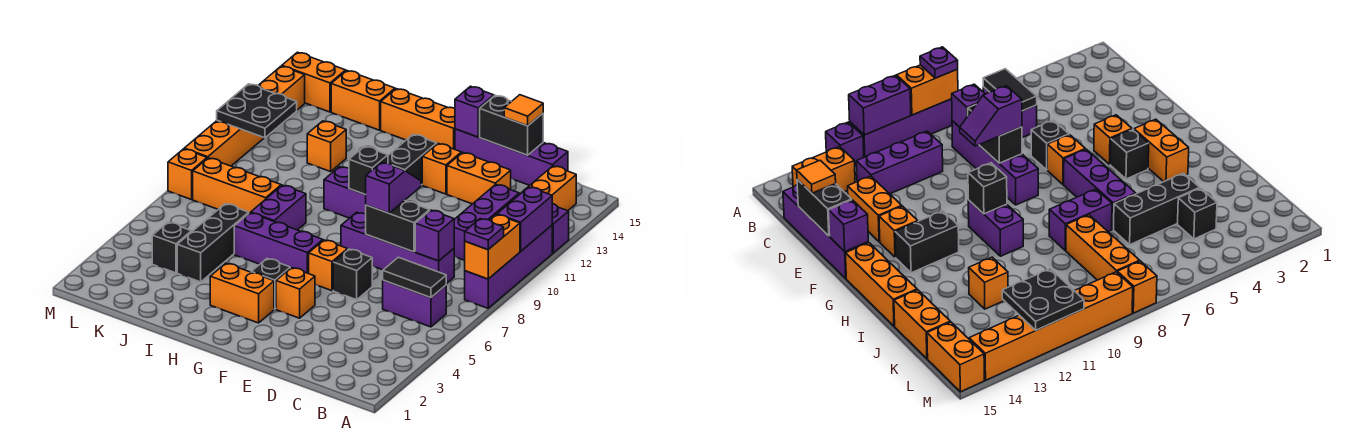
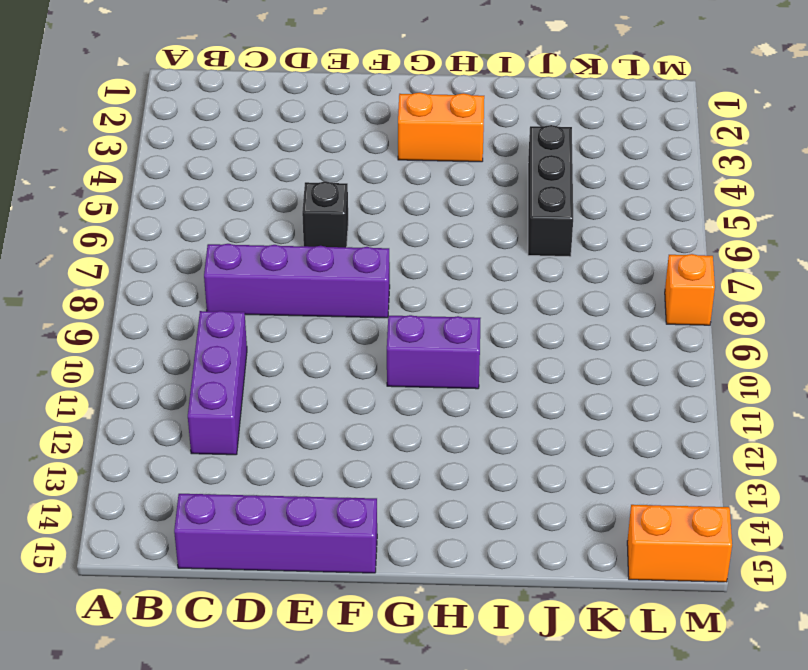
none -> purple brick A8:A11 level 1
none -> purple brick A12 level 1
none -> purple brick B6:C6 level 1
none -> orange brick B13:B14 level 1

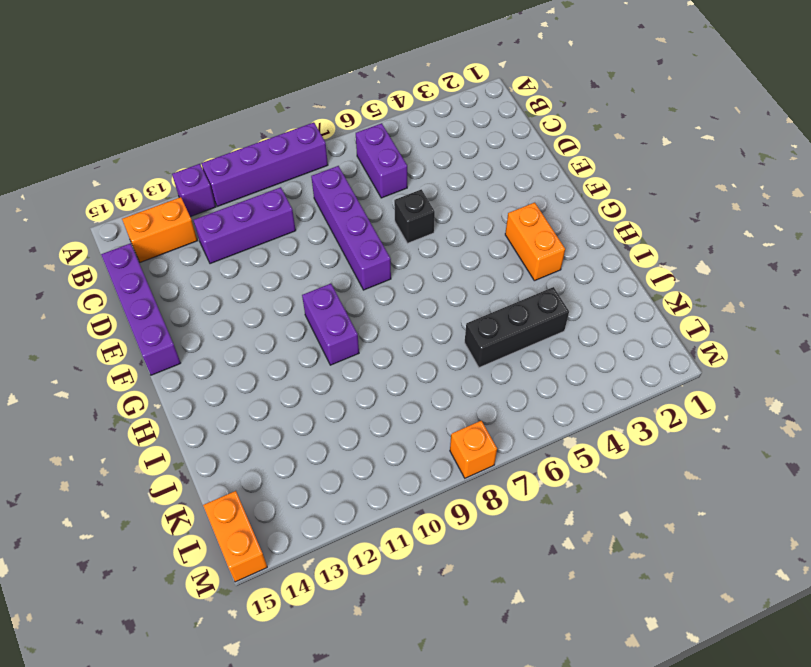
none -> orange brick D13:E13 level 1
none -> orange brick F4 level 1
none -> orange brick F6 level 1
none -> orange brick F13 level 1

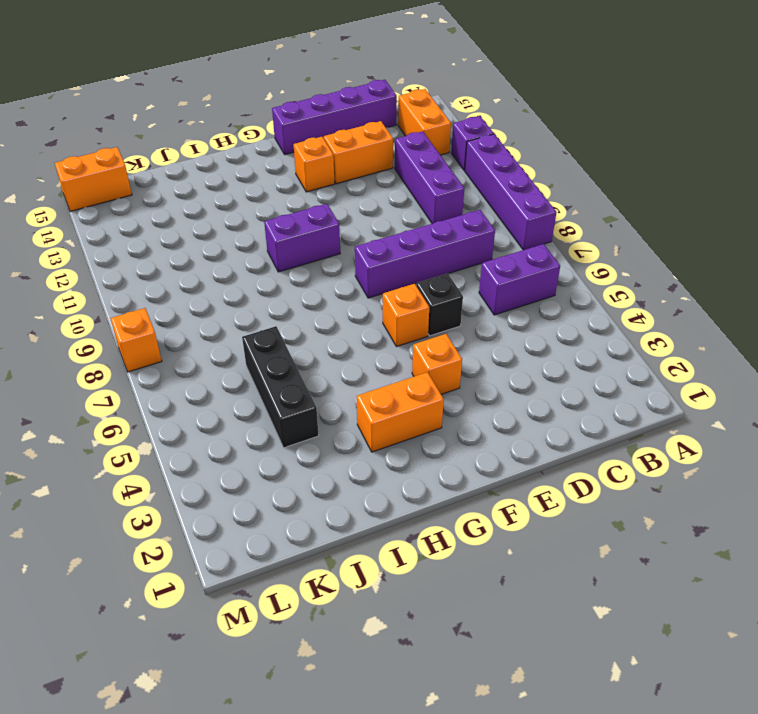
none -> black brick G4 level 1
none -> purple brick G6:I6 level 1
none -> black brick G12:G13 level 1
none -> orange brick G15:I15 level 1

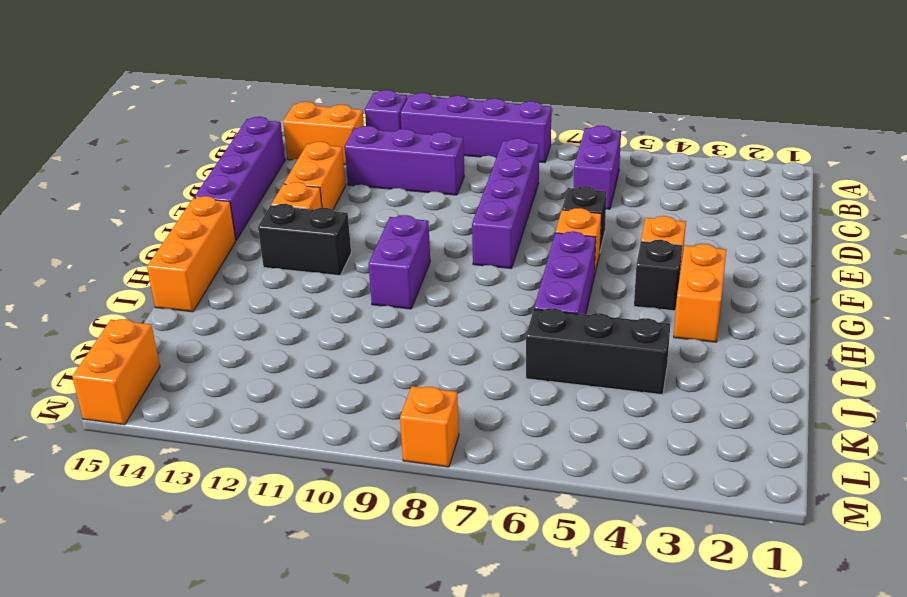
none -> purple brick I7:I8 level 1
none -> orange brick J8:L8 level 1
none -> orange brick J12 level 1
none -> orange brick J15:K15 level 1

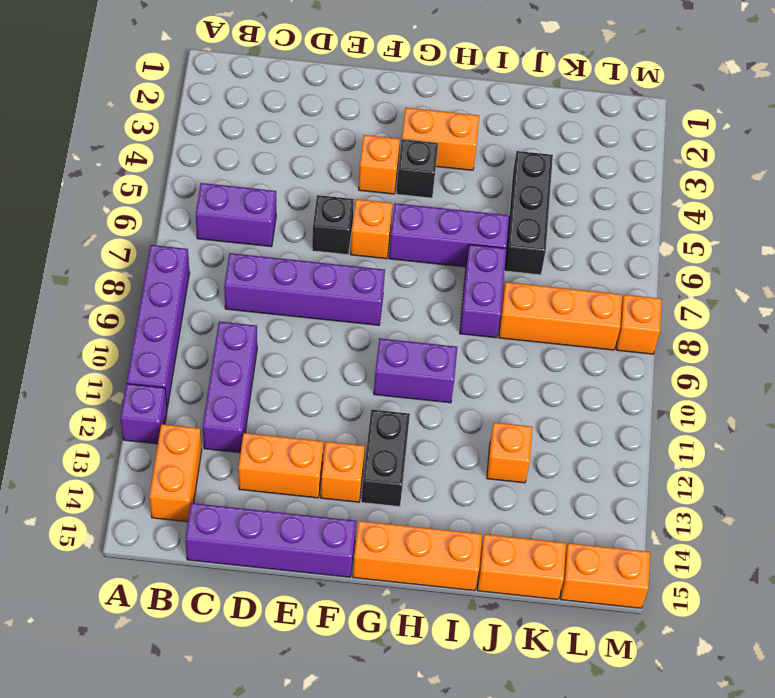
none -> black brick K4 level 1
none -> orange brick M9:M14 level 1
none -> orange brick A8:A9 level 2
none -> purple brick A10:A11 level 2

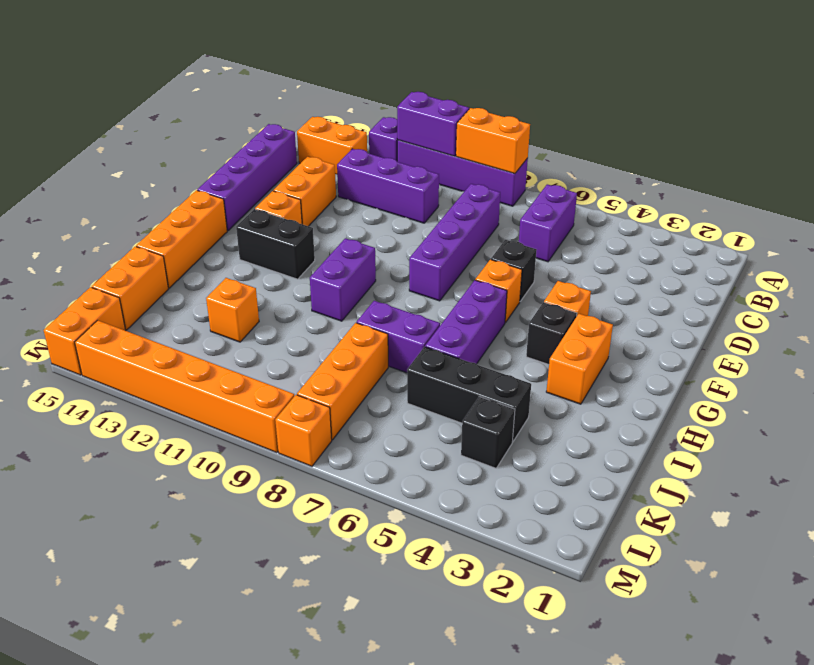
none -> black tile B6:C6 level 2
none -> purple brick C8 level 2
none -> black brick D8:E8 level 2
none -> black brick D15:E15 level 2

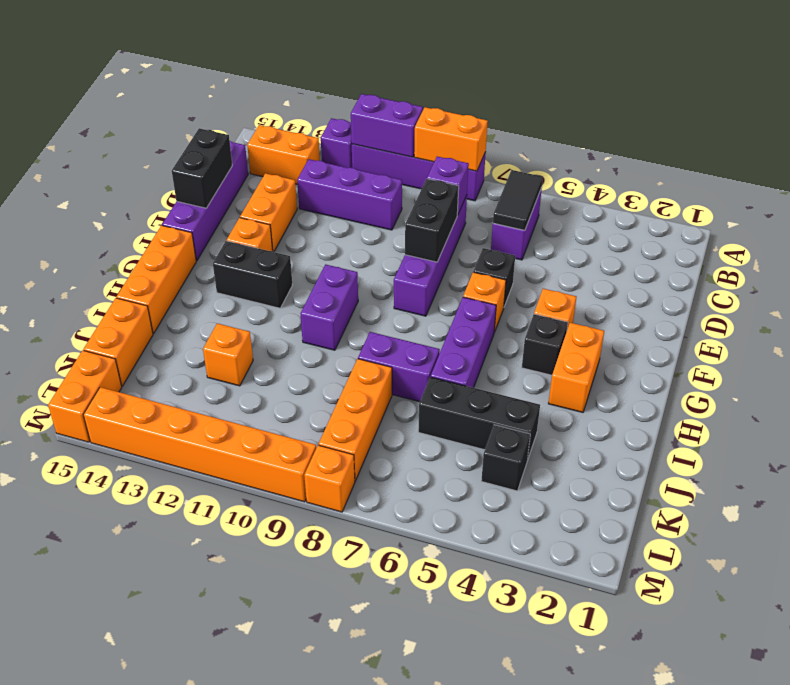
none -> purple brick F15 level 2
none -> black brick G10 level 2
none -> black plate L11:M12 level 2
none -> purple plate A8 level 3

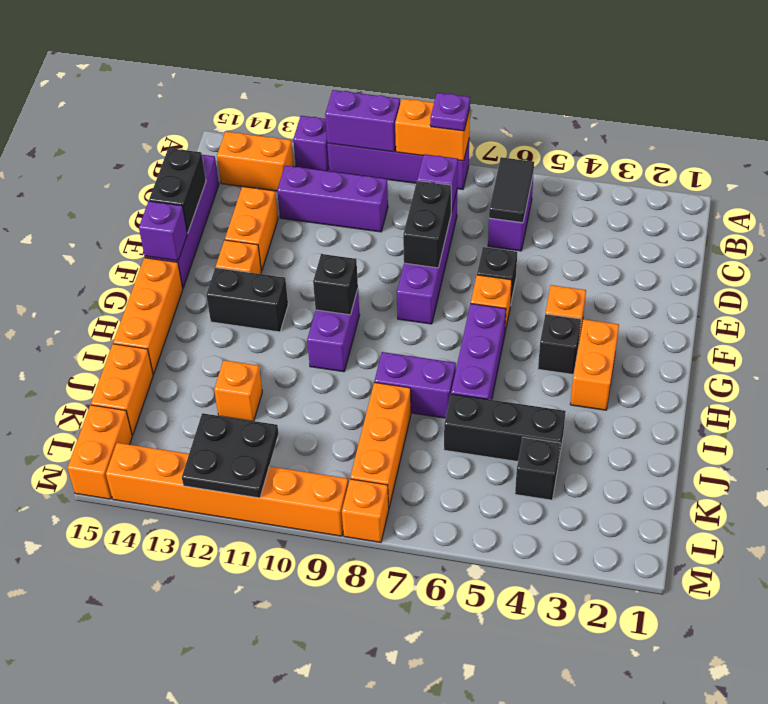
none -> orange tile D15 level 3
none -> purple slope E8:E9 level 3 top 8

